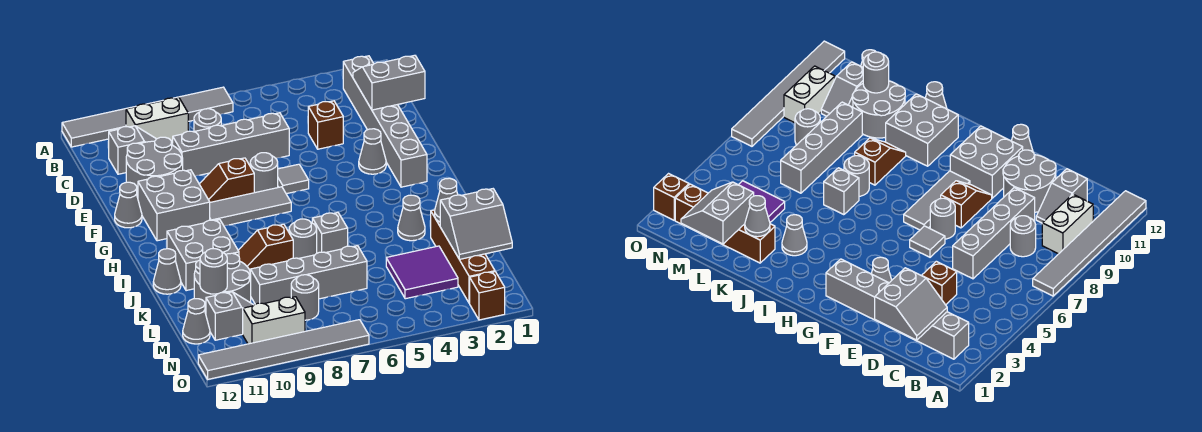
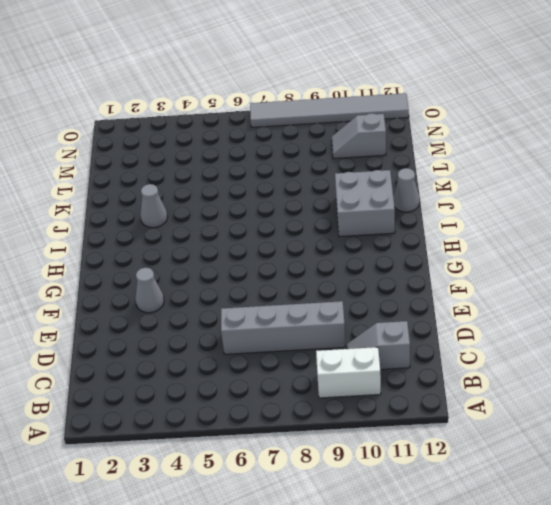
none -> grey tile A7:A12 level 1
none -> grey brick B2:G2 level 1
none -> grey round brick C8 level 1
none -> brown brick D4 level 1

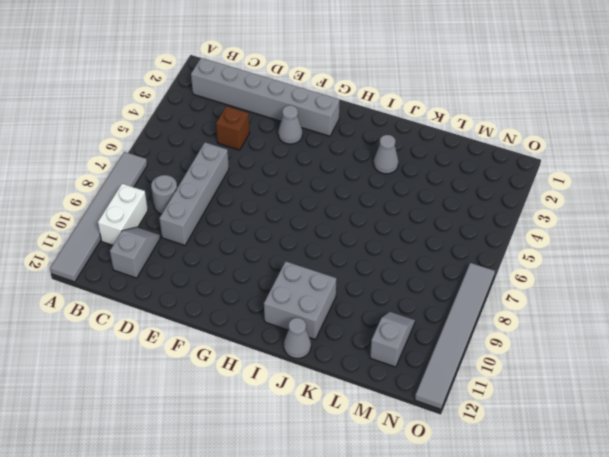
none -> grey round brick D10:E11 level 1
none -> grey tile F6 level 1
none -> grey round brick F7 level 1
none -> brown slope F8:F9 level 1 top 8

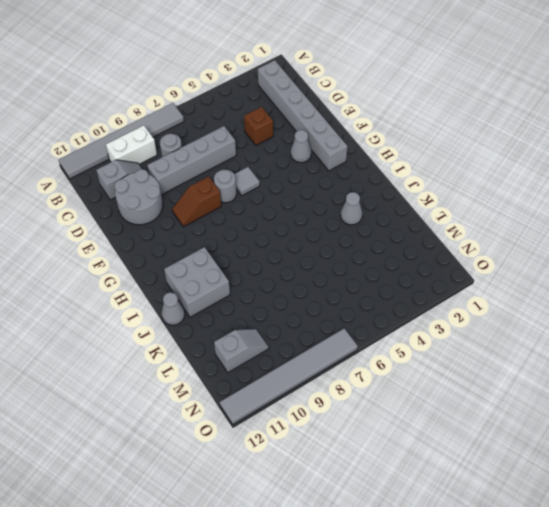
none -> grey brick F10:G11 level 1
none -> grey cone F12 level 1
none -> grey tile G7:G9 level 1
none -> grey brick J6 level 1

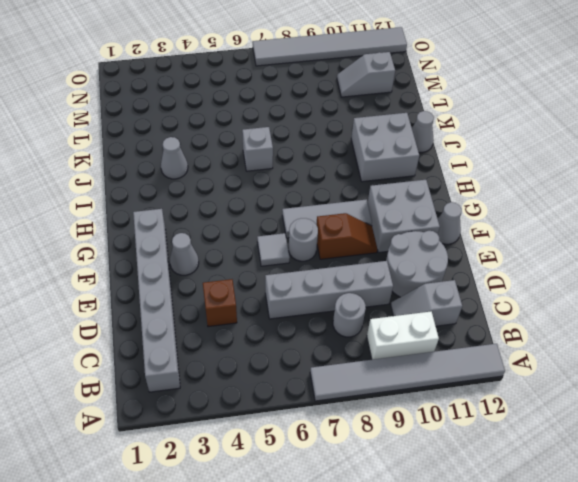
none -> grey round brick J7 level 1
none -> brown slope J8:J9 level 1 top 8
none -> brown brick K2:N2 level 1
none -> grey round brick K10:L11 level 1

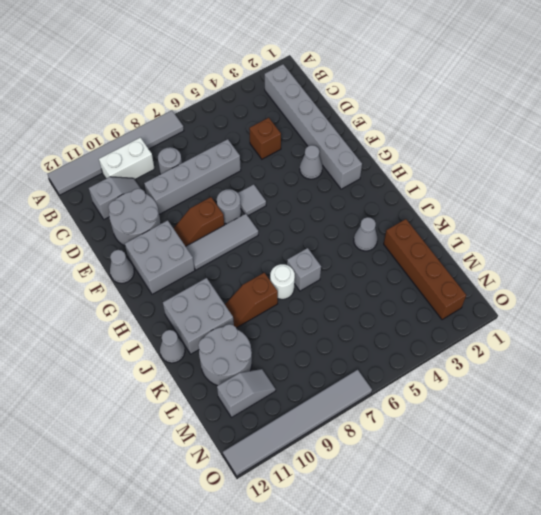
white round brick J7 level 1 -> grey round brick J7 level 1
none -> purple tile L3:M4 level 1
none -> grey brick L6:L9 level 1
none -> grey round brick M8 level 1
none -> grey cone M12 level 1

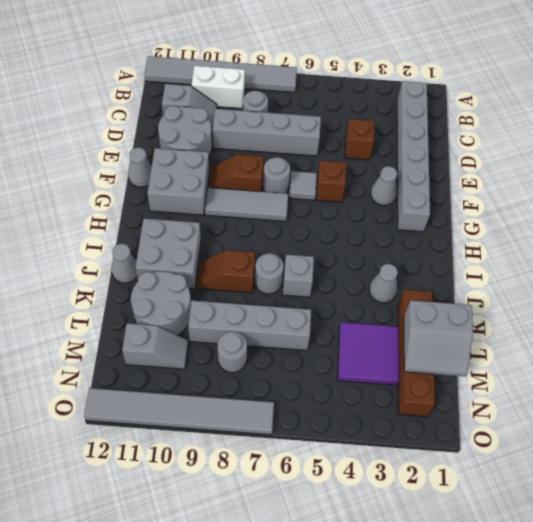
brown brick F5 level 1 -> brown brick O2 level 1
none -> grey cone M12 level 1
none -> white brick N9:N10 level 1
none -> grey slope C1:D2 level 2 top D
none -> grey cone K2 level 2

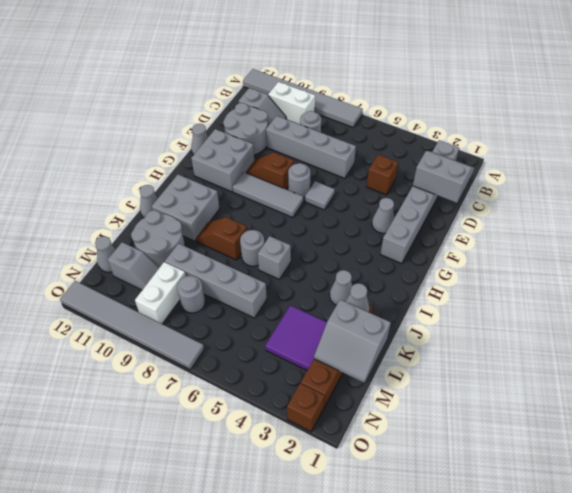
white brick M9:N9 level 1 -> white brick N9:N10 level 1
none -> grey round brick L11 level 2

